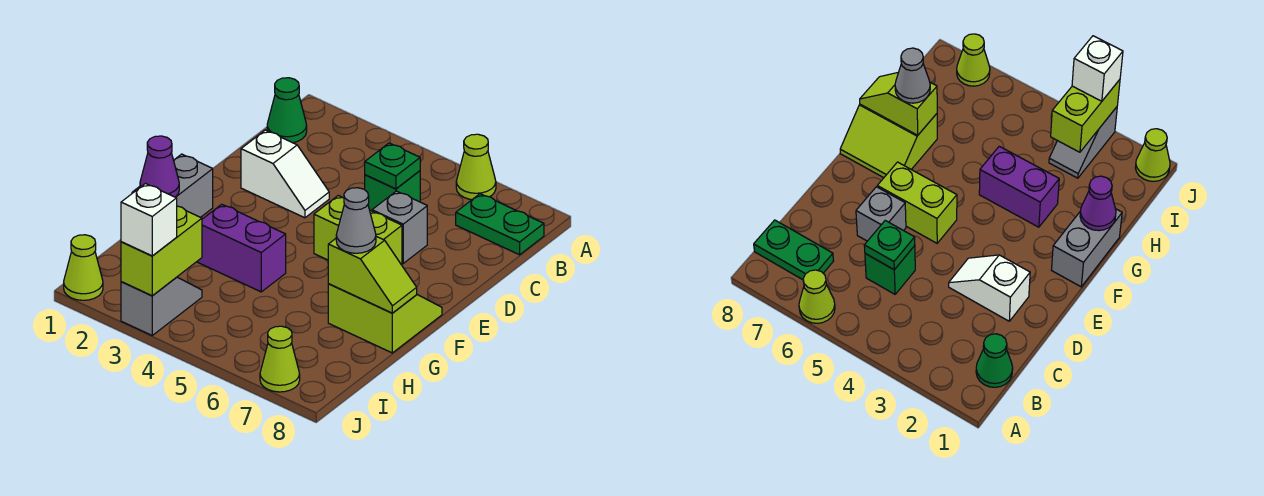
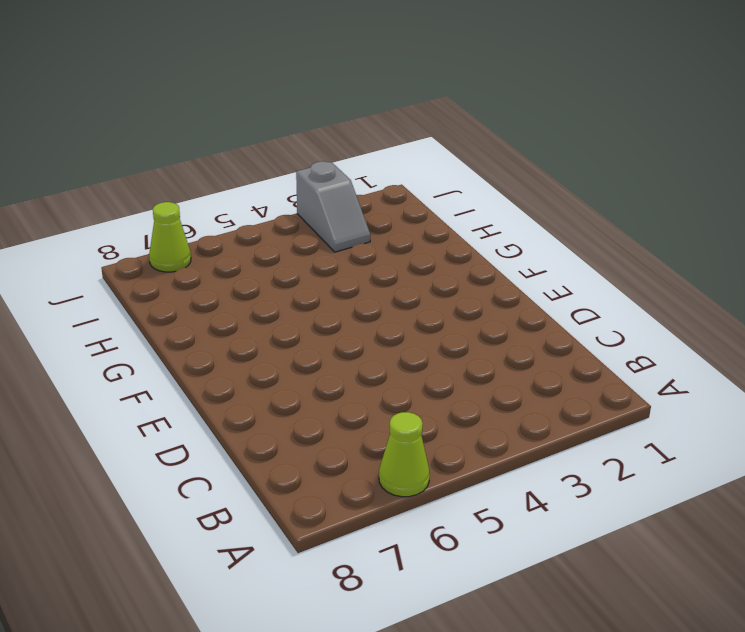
none -> green cone B1 level 1
none -> green plate B7:B8 level 1
none -> green brick C5 level 1

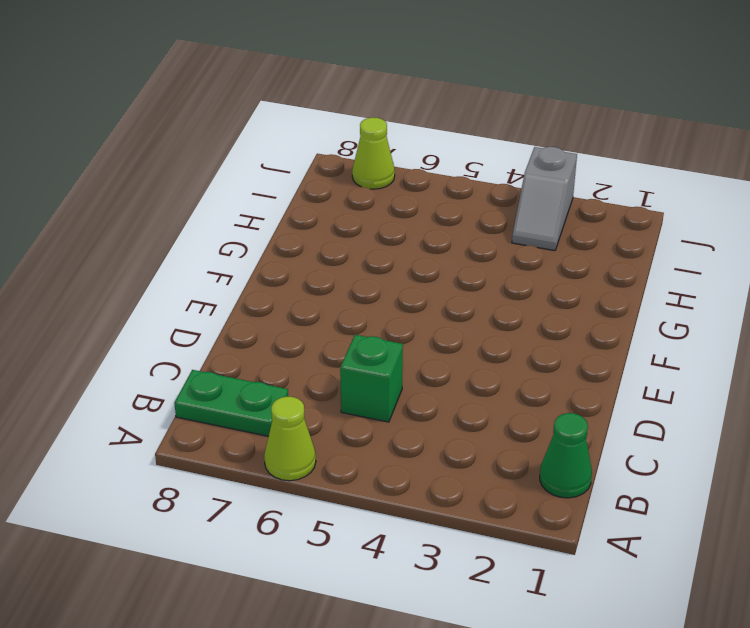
none -> white slope D2:D3 level 1 top 2
none -> grey brick D6 level 1
none -> lime brick E5:E6 level 1

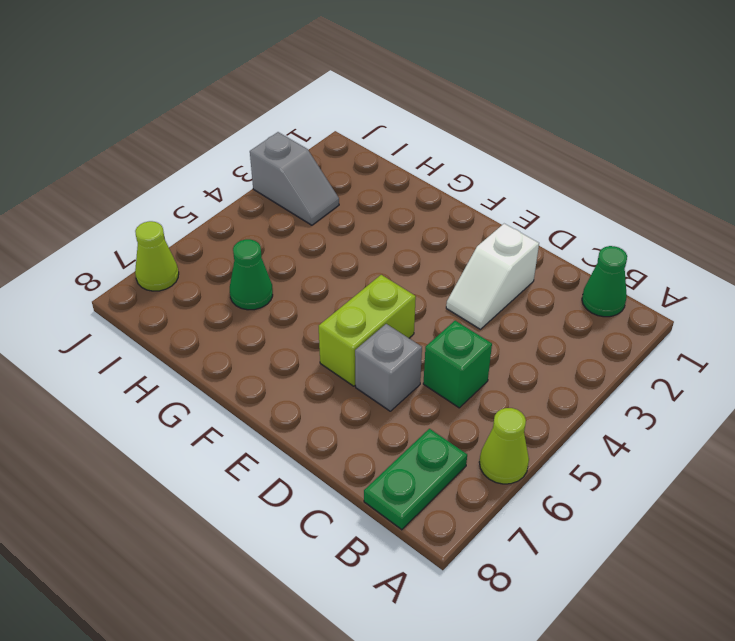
green cone H6 level 1 -> none
none -> grey brick F1:G1 level 1
none -> lime slope F7:G8 level 1 top G
none -> purple brick G3:G4 level 1

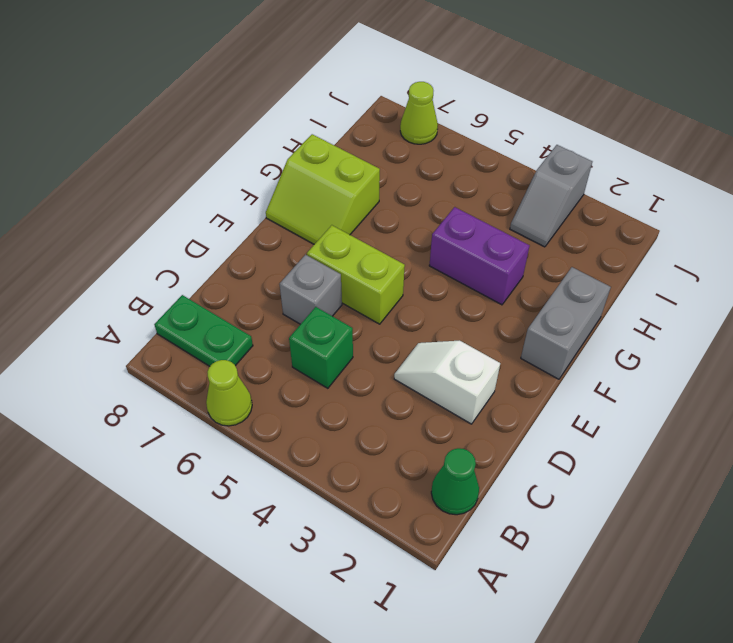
none -> lime cone J1 level 1
none -> green plate C5 level 2
none -> purple cone G1 level 2

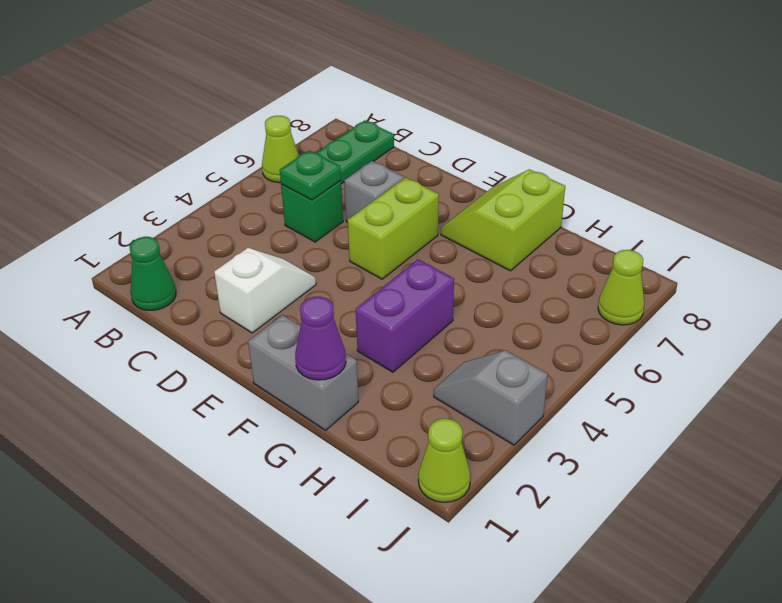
none -> lime slope G7:G8 level 2 top 7
none -> lime brick I3:J3 level 2
none -> grey cone G7 level 3

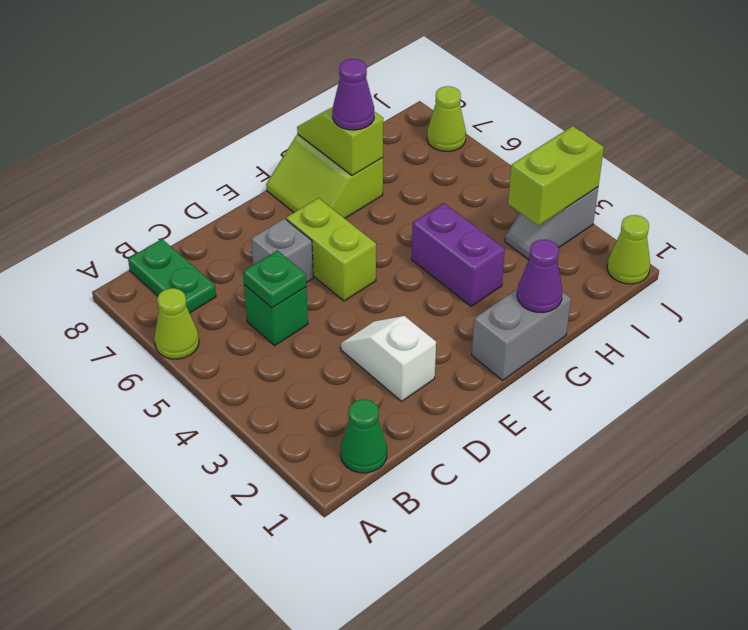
purple cone G7 level 3 -> grey cone G7 level 3
none -> white brick J3 level 3

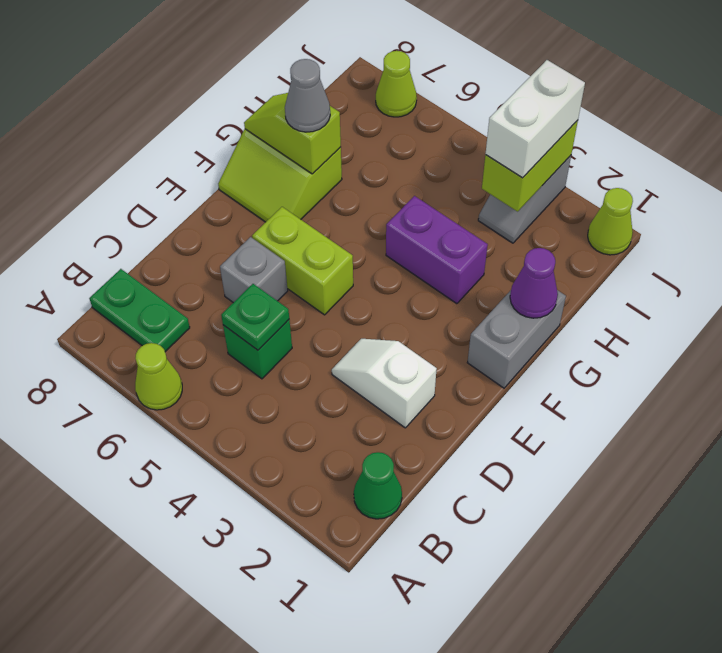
white brick I3:J3 level 3 -> white brick J3 level 3

